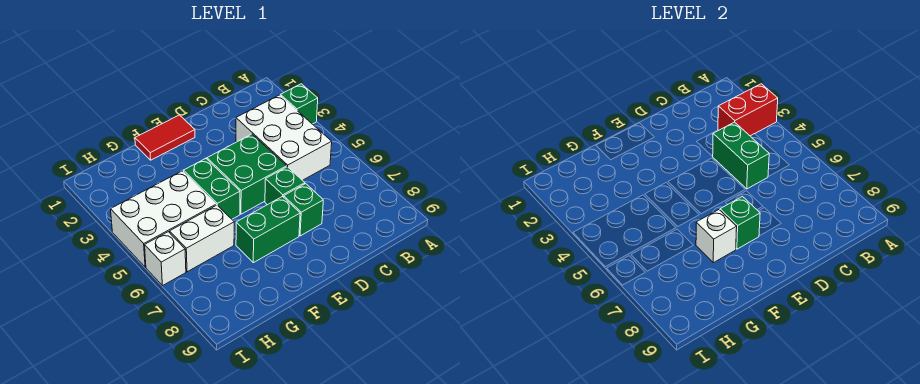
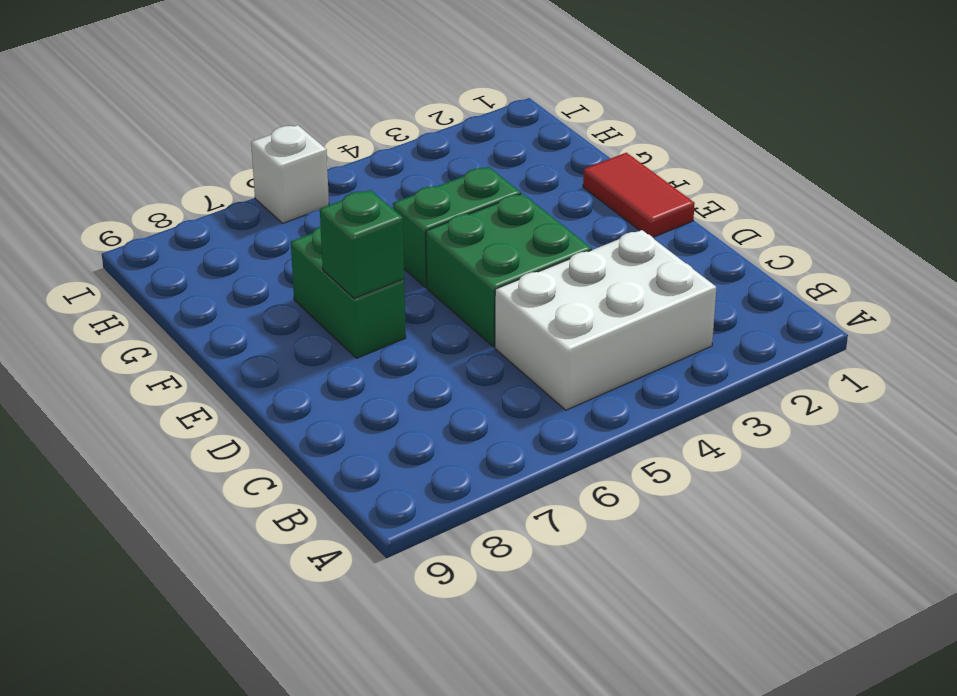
none -> green brick A3 level 1
none -> green brick D6 level 1
none -> green brick D7 level 1

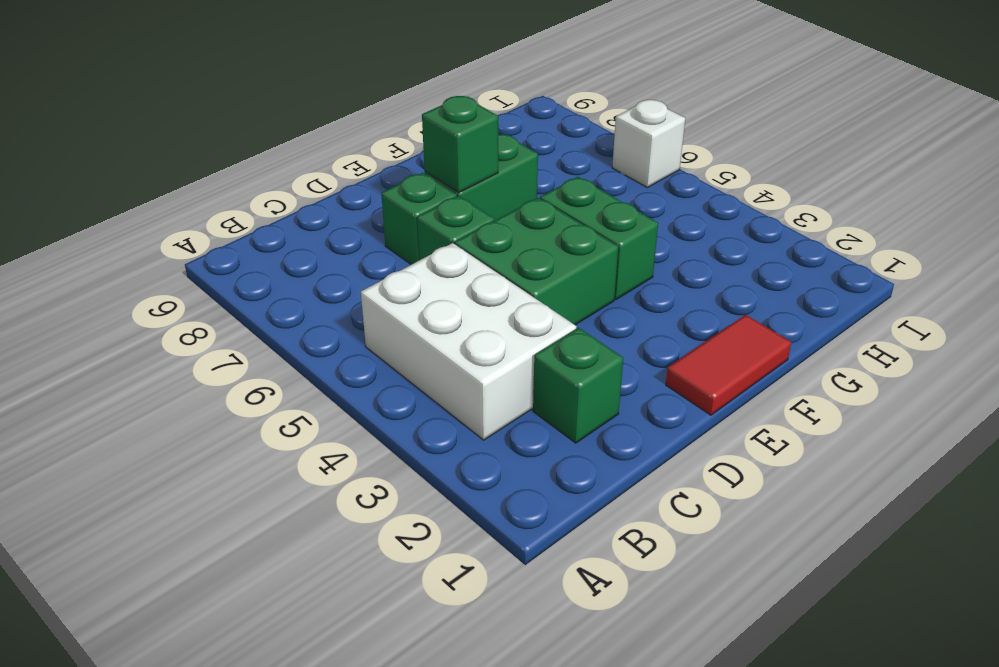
green brick C2 level 1 -> green brick A3 level 1
none -> white brick G4:I5 level 1
none -> white brick G6:H6 level 1
none -> red brick A3:B3 level 2

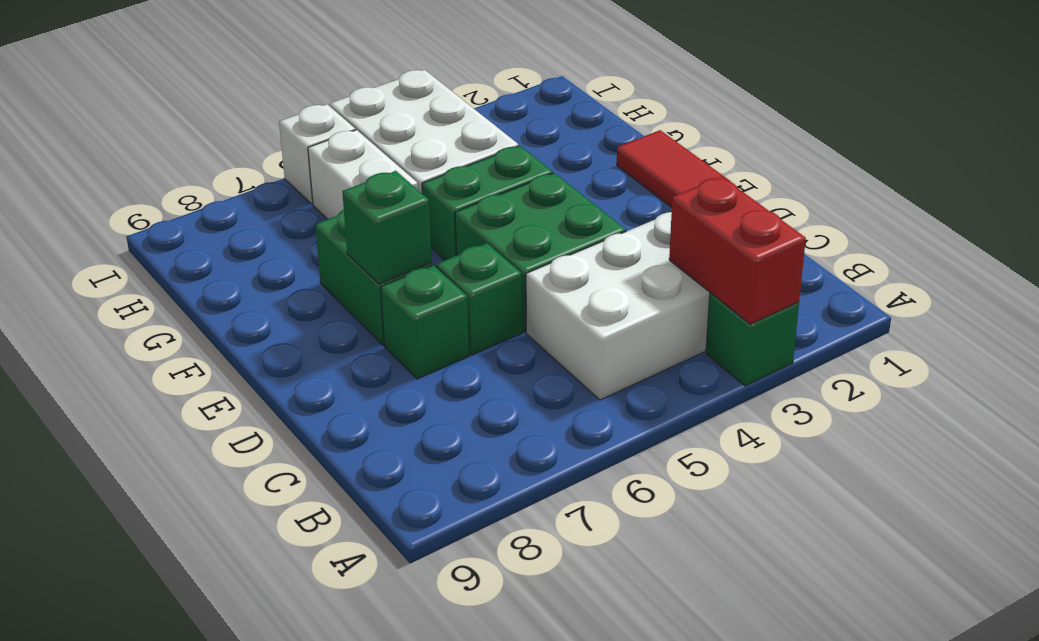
none -> green brick C4:C5 level 2
none -> white brick F7 level 2

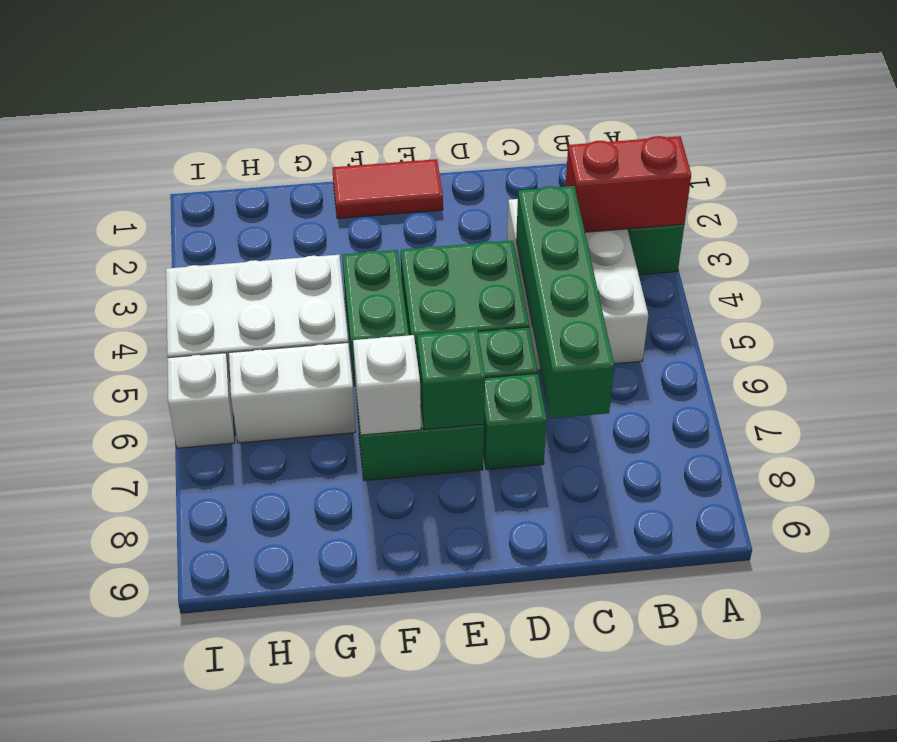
green brick C4:C7 level 2 -> green brick C4:C5 level 2

